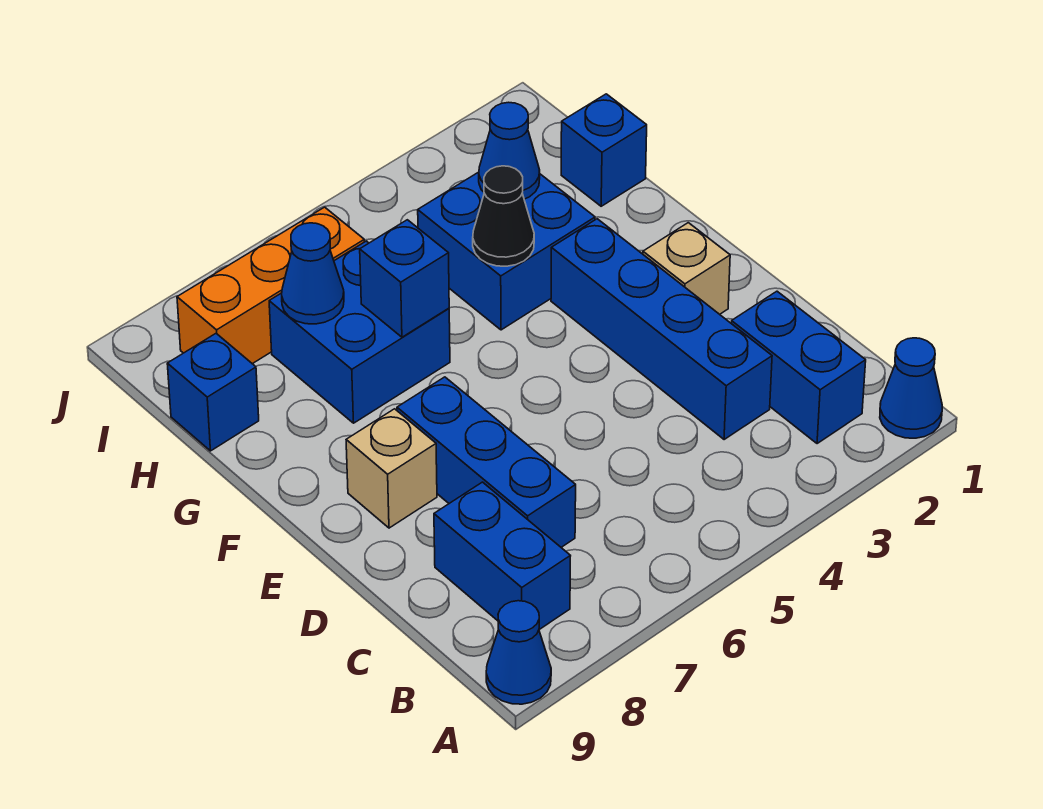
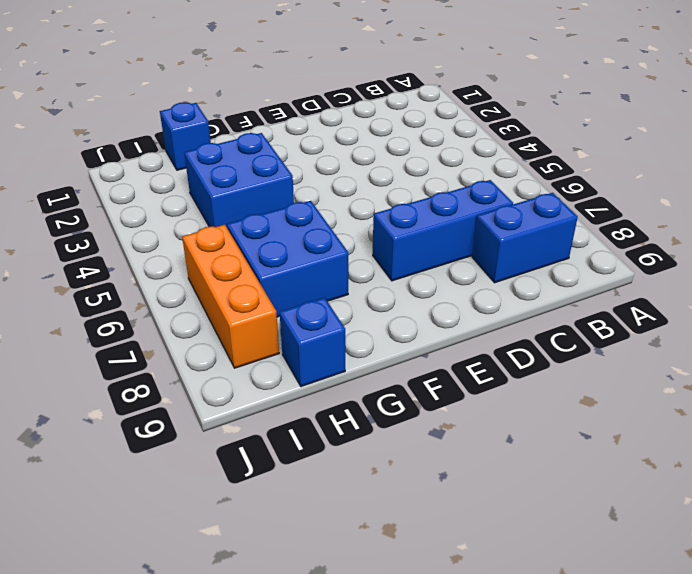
none -> blue cone A1 level 1
none -> blue cone A9 level 1
none -> blue brick B2:C2 level 1

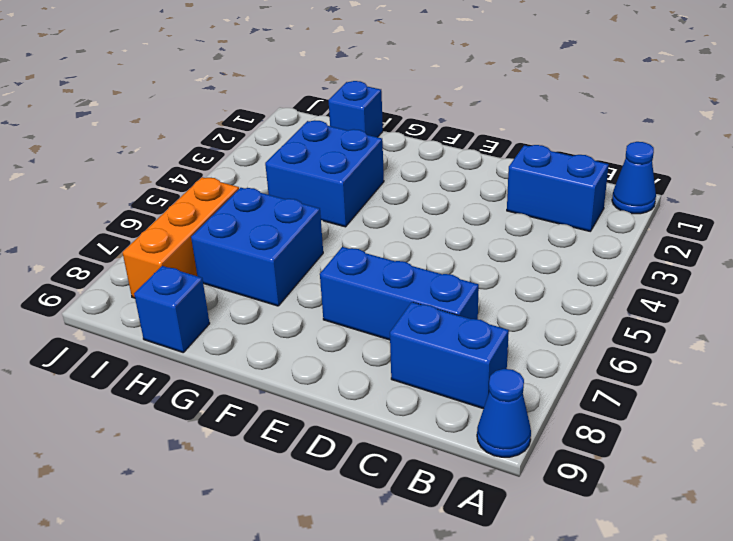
none -> blue brick C3:F3 level 1
none -> tan brick E2 level 1
none -> tan brick E8 level 1

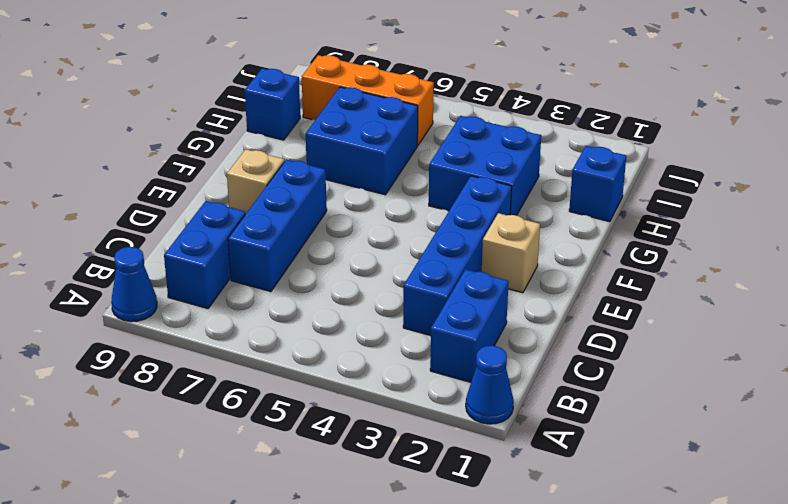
none -> black cone G4 level 2
none -> blue brick G6 level 2
none -> blue cone H3 level 2

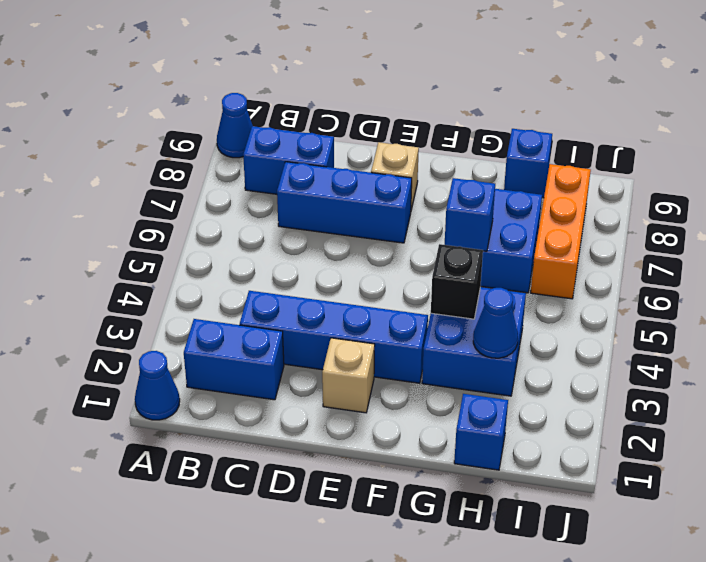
black brick G4 level 2 -> black cone G4 level 2
none -> blue cone H7 level 2

